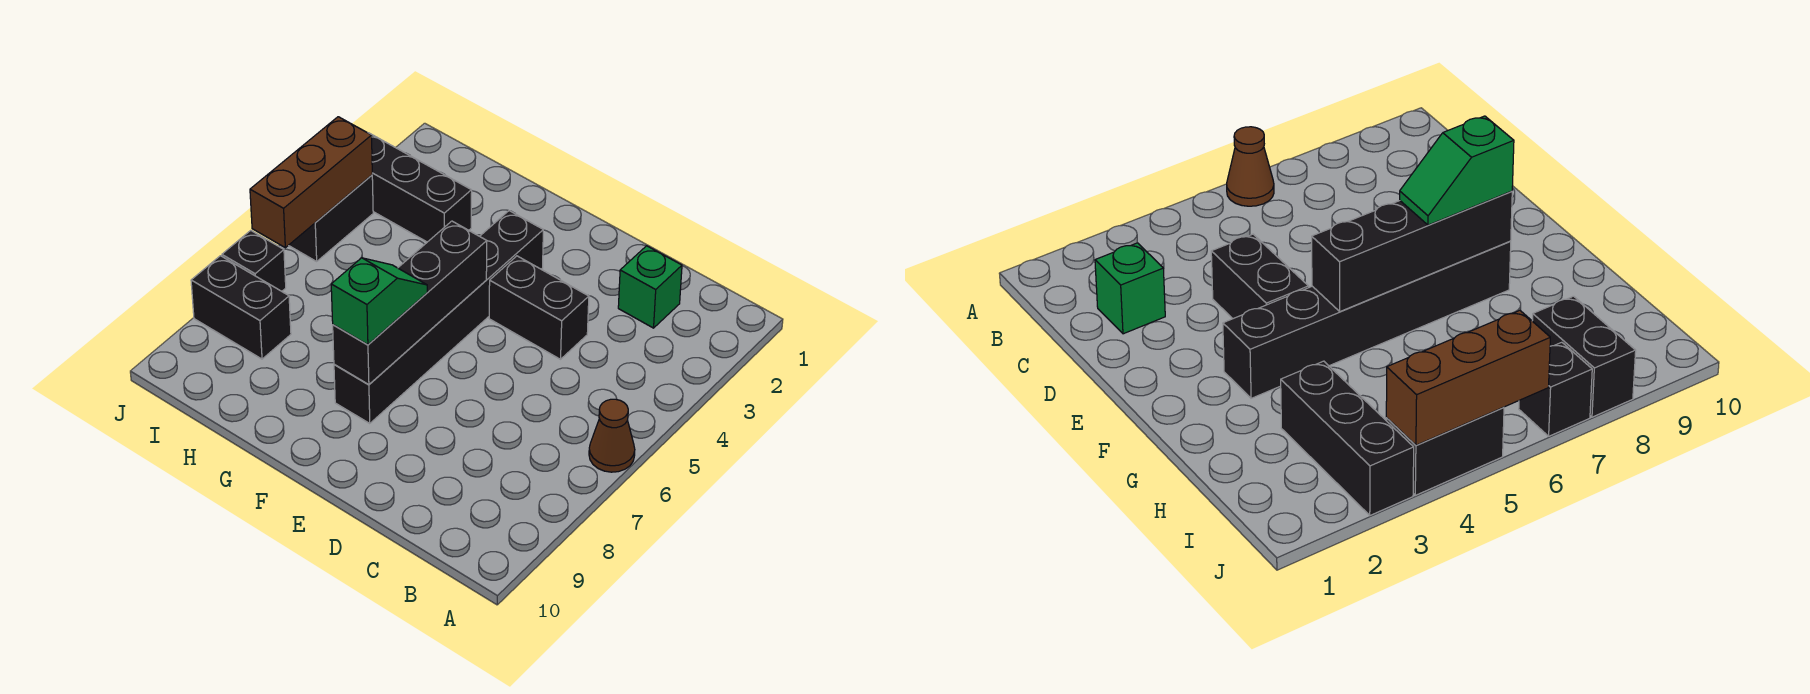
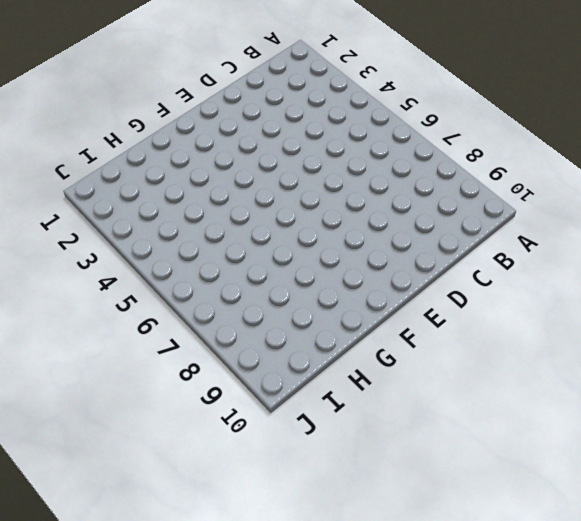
none -> brown cone A6 level 1
none -> green brick C2 level 1

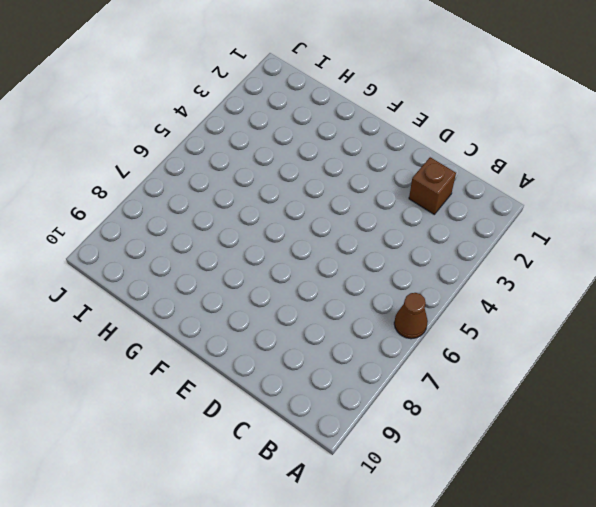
brown brick C2 level 1 -> green brick C2 level 1
none -> black brick D4:E4 level 1
none -> black brick F3:F8 level 1

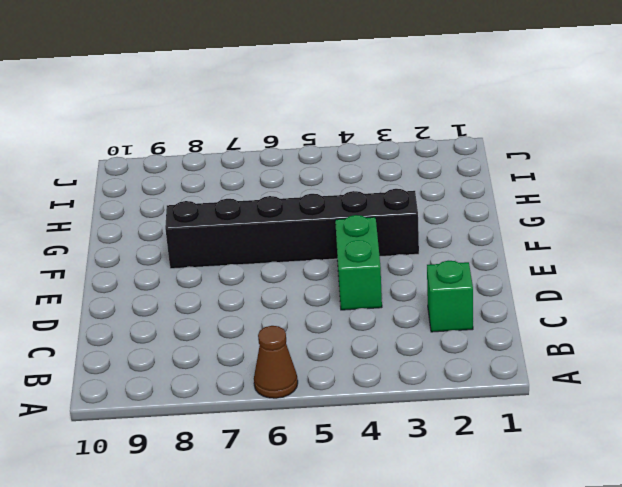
green brick D4:E4 level 1 -> black brick D4:E4 level 1
none -> black brick H3:J3 level 1
none -> black brick I8:J8 level 1

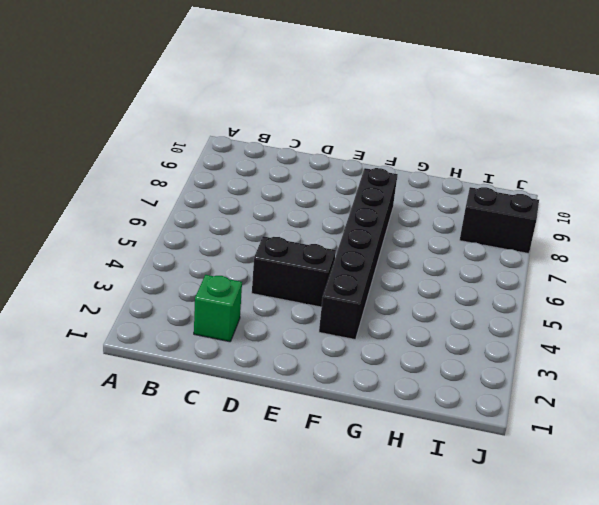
none -> brown cone A6 level 1
none -> black brick H3:J3 level 1

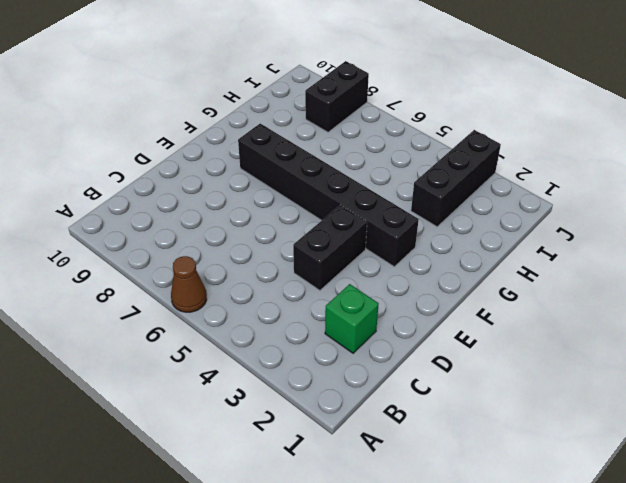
none -> black brick J4:J5 level 1
none -> black brick J7 level 1

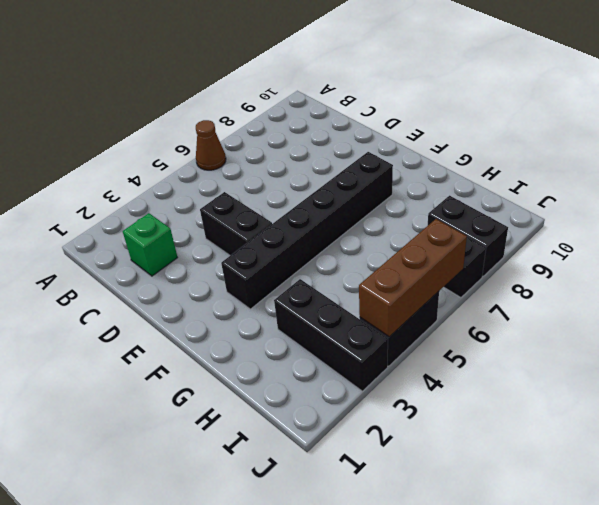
none -> black brick F5:F8 level 2
none -> green slope F7:F8 level 3 top 8

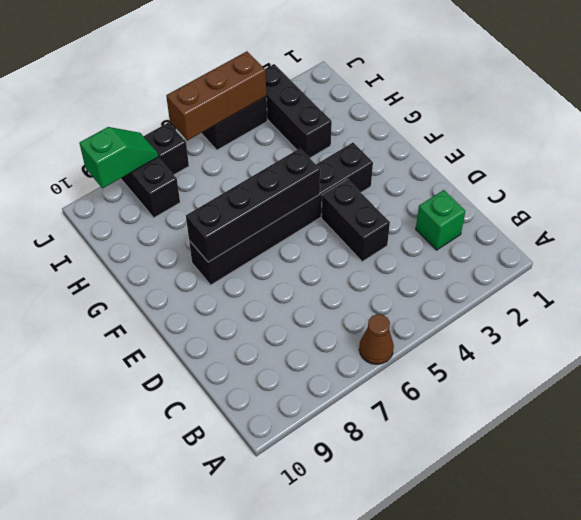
green slope J8:J9 level 2 top 9 -> green slope F7:F8 level 3 top 8

